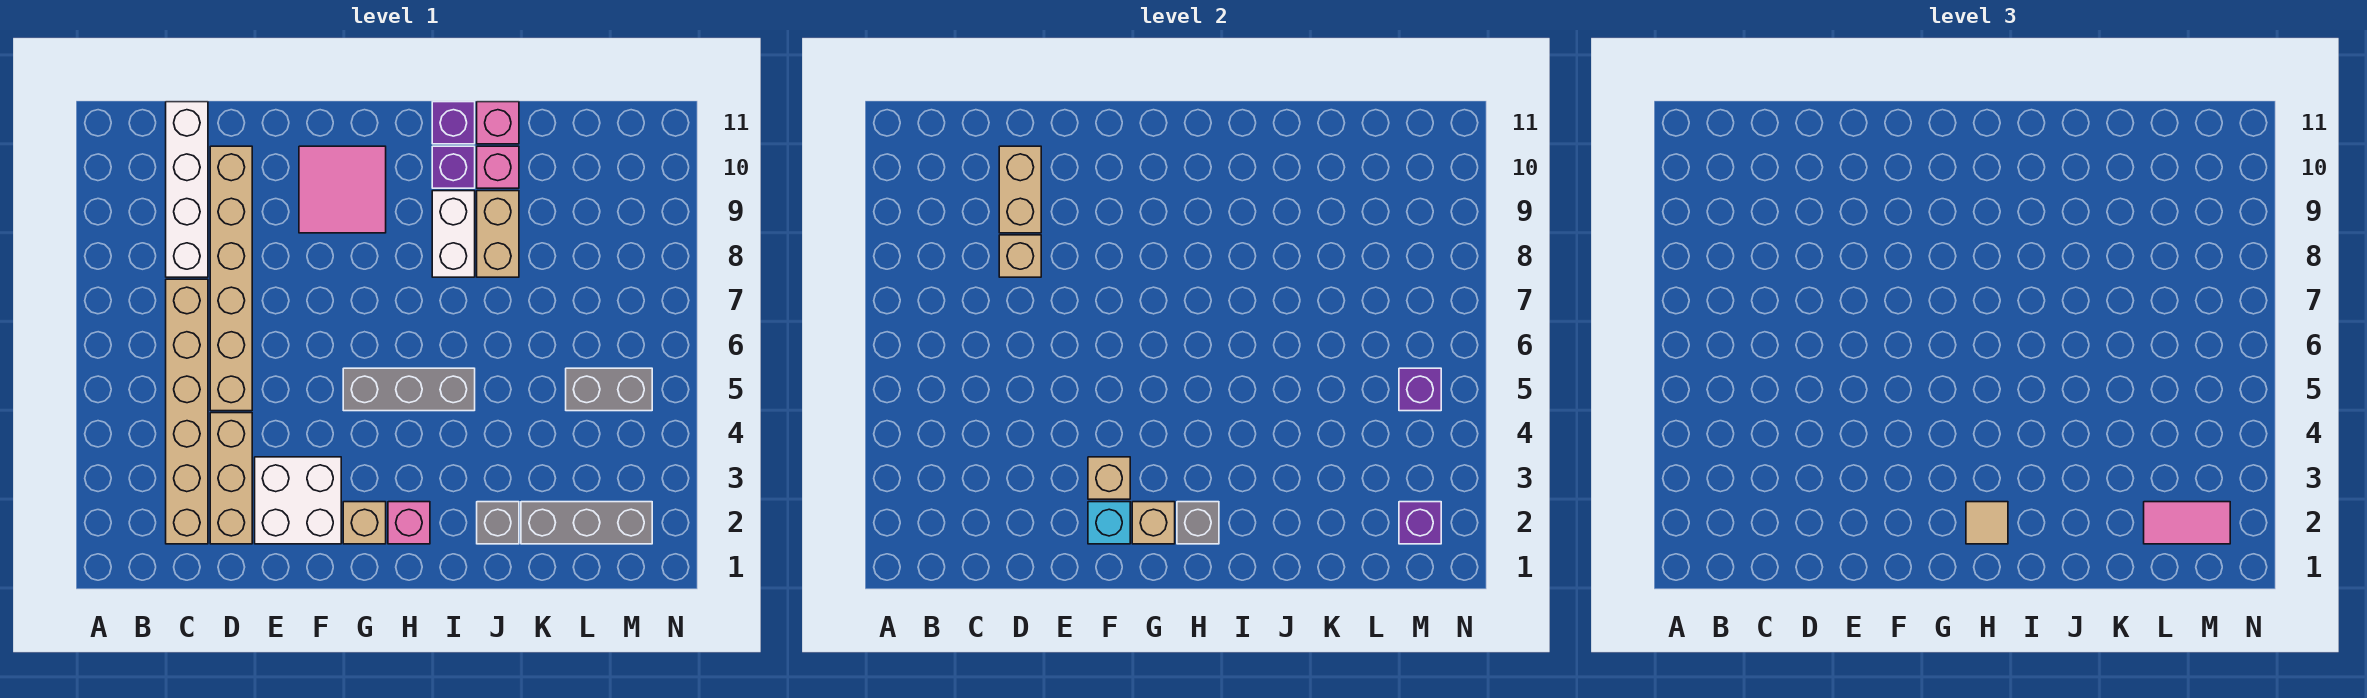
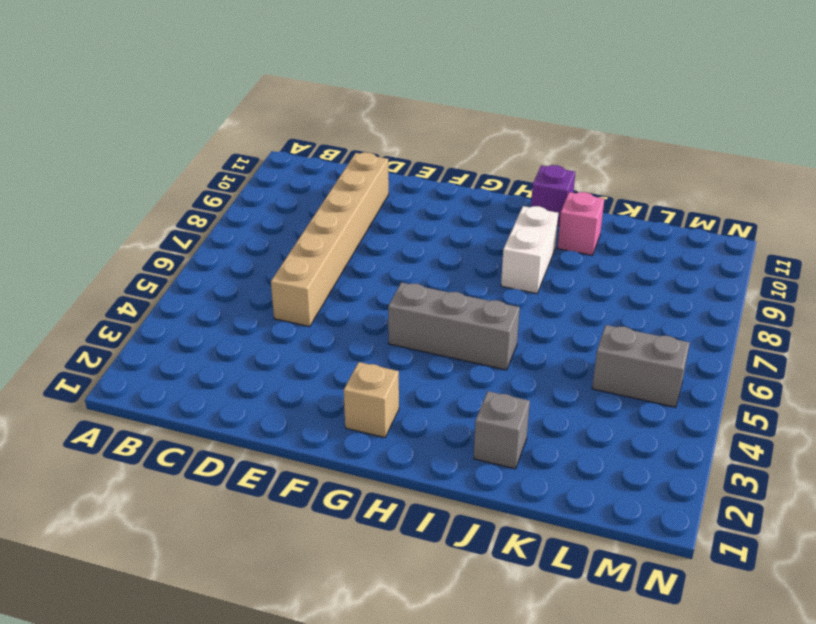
none -> tan brick C2:C7 level 1
none -> white brick C8:C11 level 1
none -> tan brick D2:D4 level 1

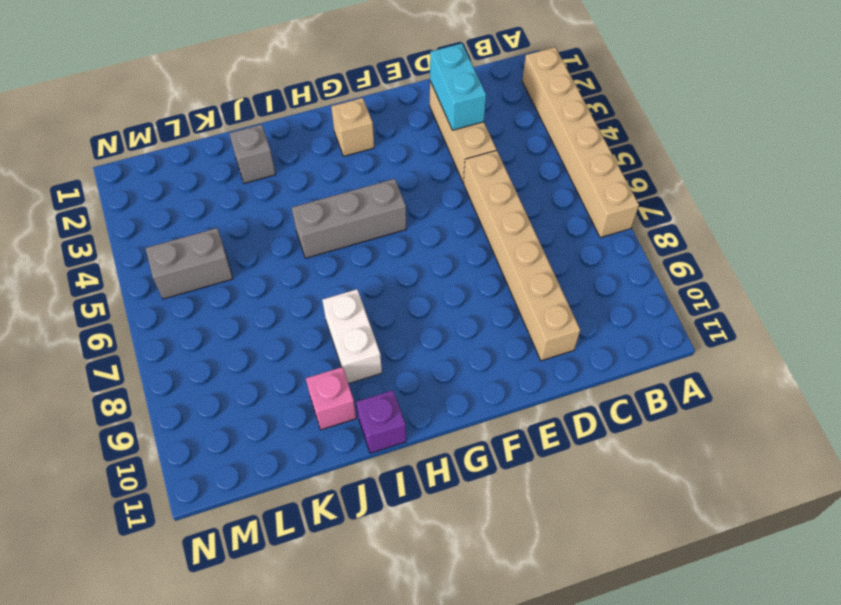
tan brick A2:A7 level 1 -> tan brick C2:C7 level 1
cyan brick D2:D3 level 2 -> none
none -> white brick C8:C11 level 1
none -> white brick E2:F3 level 1
none -> pink tile F9:G10 level 1

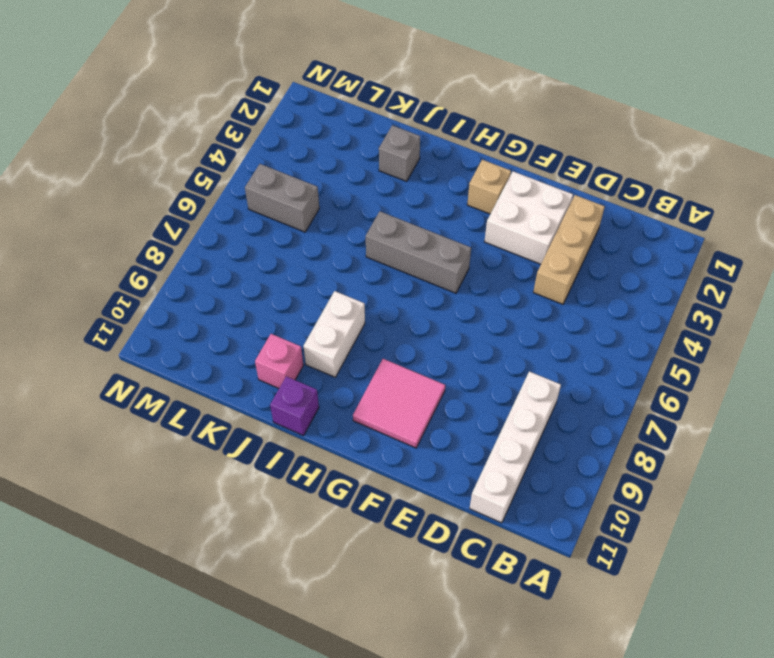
none -> tan brick C2:C7 level 1
none -> tan brick D5:D10 level 1
none -> pink brick H2 level 1

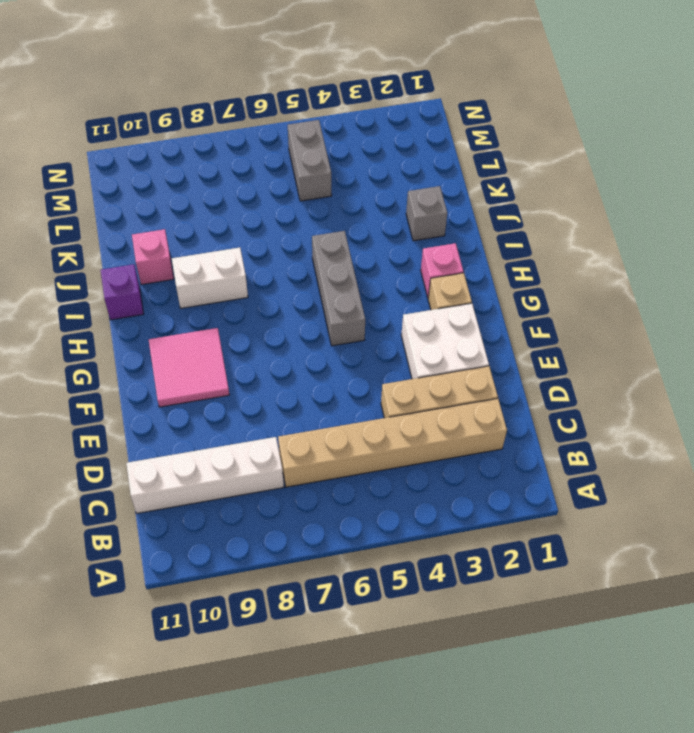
none -> tan brick D5:D10 level 1
none -> purple brick I10 level 1
none -> tan brick J8:J9 level 1

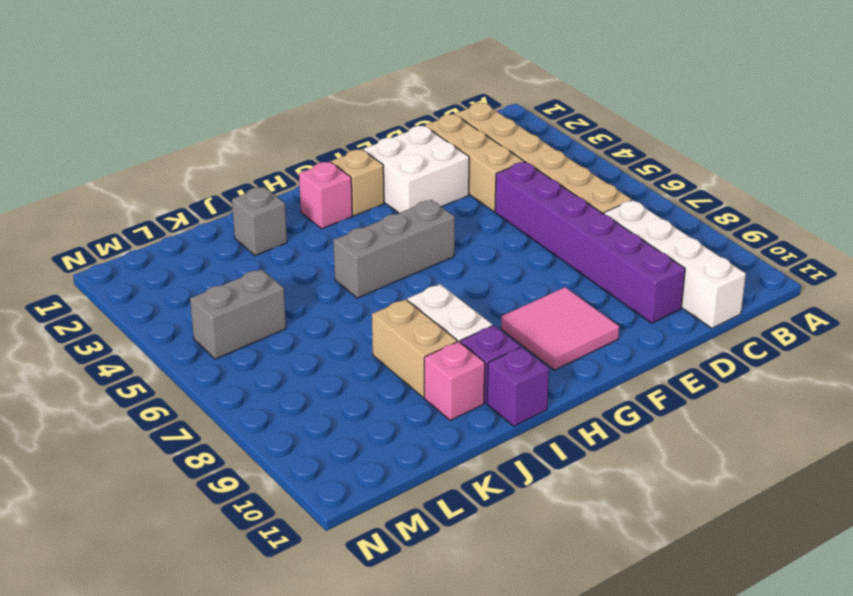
purple brick D5:D10 level 1 -> tan brick D5:D10 level 1
none -> pink brick J11 level 1
none -> grey brick K2:M2 level 1
none -> tan brick D8 level 2

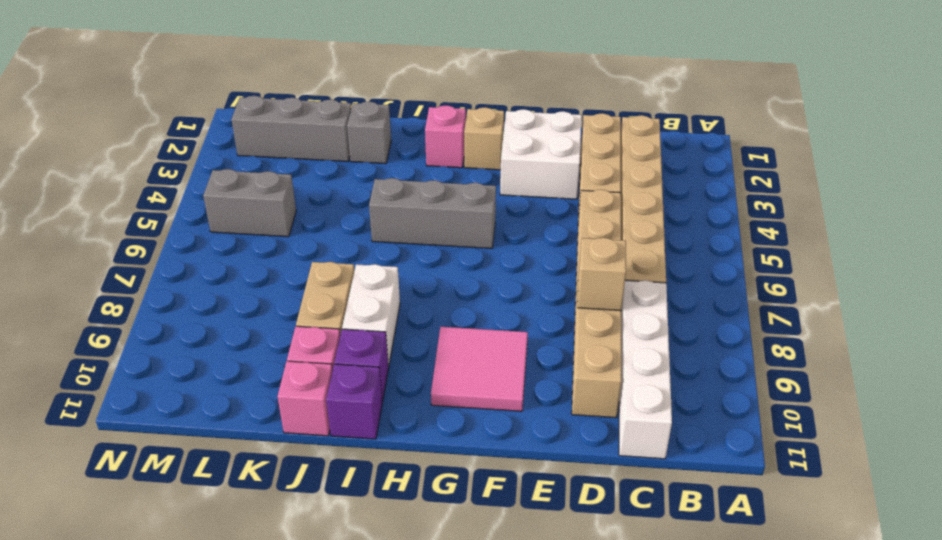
none -> tan brick D9:D10 level 2
none -> cyan brick F2 level 2
none -> tan brick F3 level 2

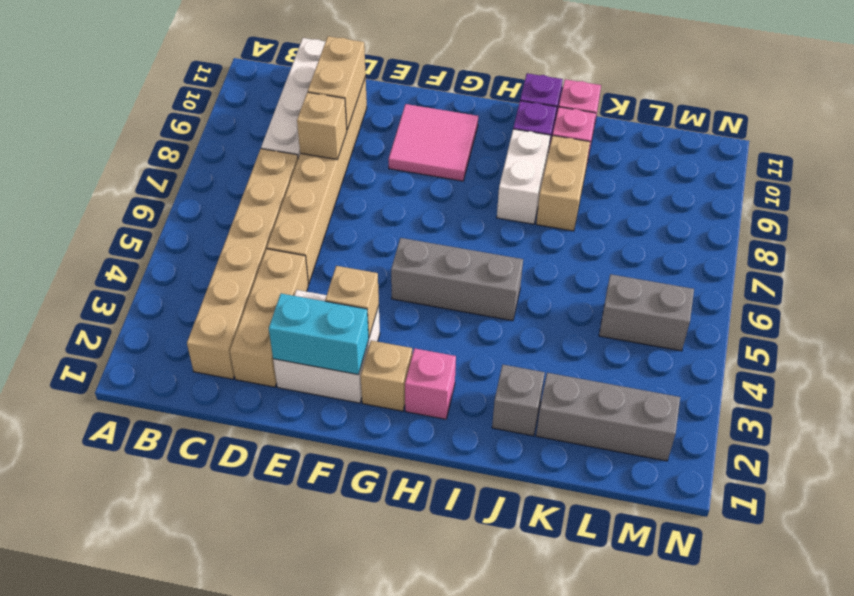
cyan brick E2:F2 level 2 -> cyan brick F2 level 2
none -> tan brick G2 level 2
none -> grey brick H2 level 2
none -> purple brick M2 level 2

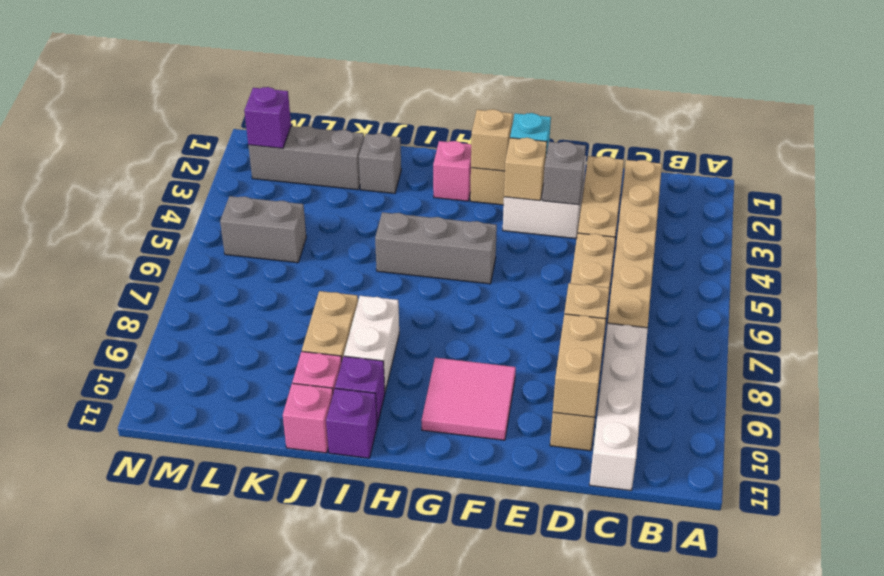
grey brick E3 level 2 -> grey brick H2 level 2
none -> purple brick M5 level 2
none -> tan tile H2 level 3
none -> pink tile L2:M2 level 3

